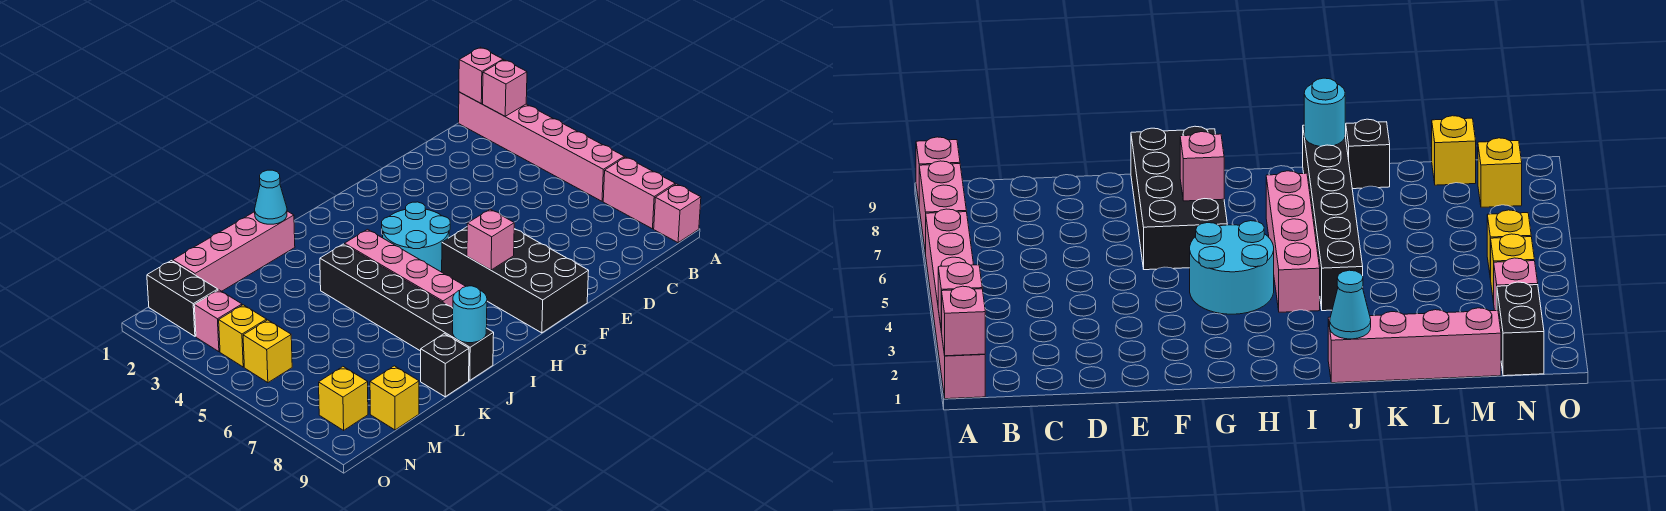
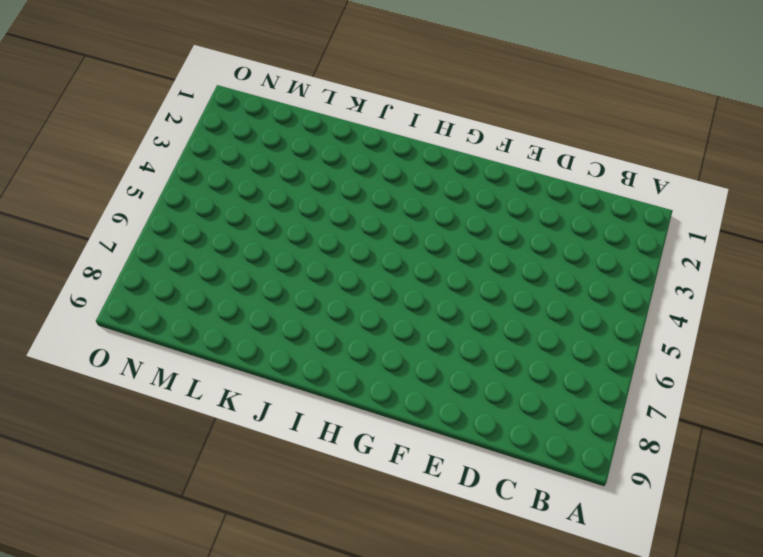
none -> pink brick A1:A6 level 1
none -> pink brick A7:A8 level 1
none -> pink brick A9 level 1

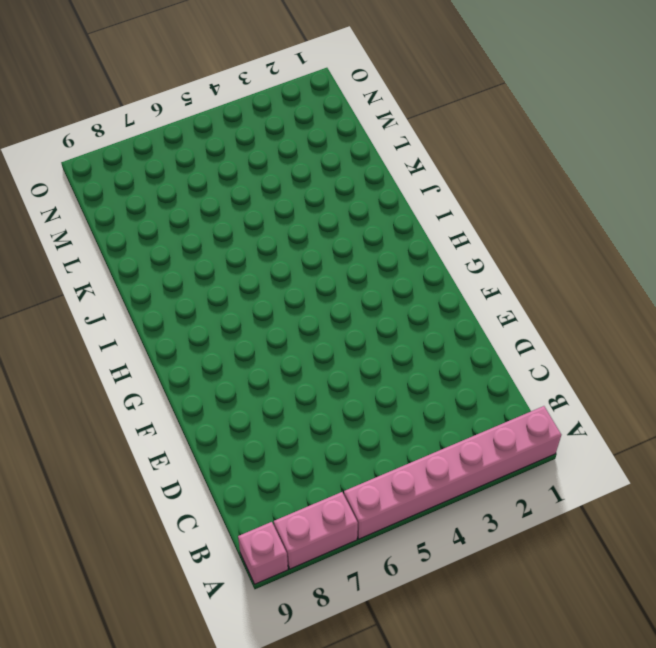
none -> black brick F6:G9 level 1
none -> cyan round brick G4:H5 level 1
none -> pink brick I4:I7 level 1

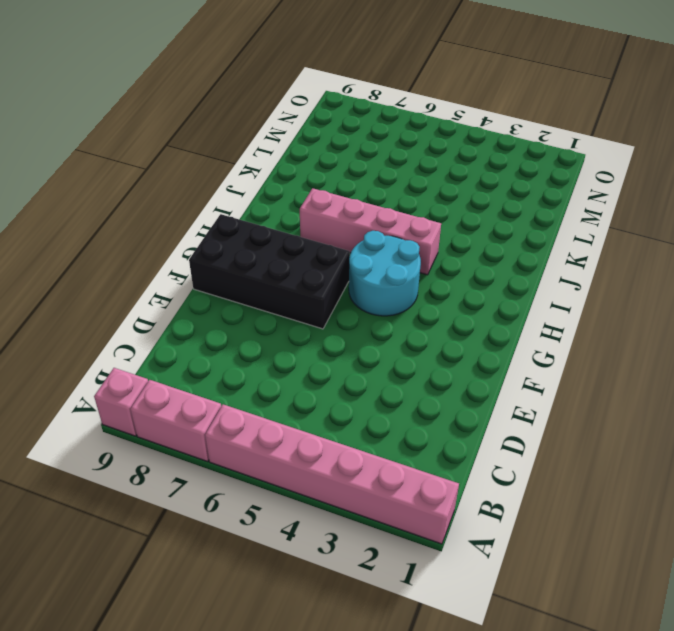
none -> pink brick J1:M1 level 1
none -> black brick J4:J9 level 1
none -> black brick K9 level 1

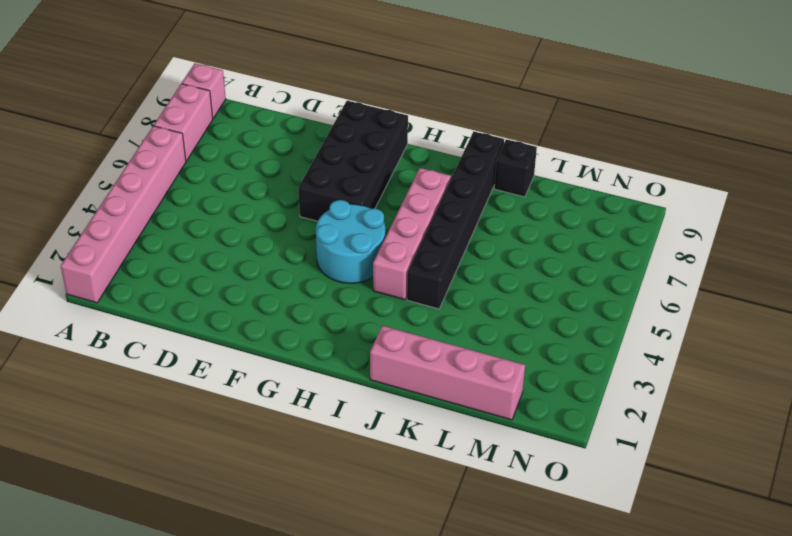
none -> yellow brick M9 level 1
none -> black brick N1:N2 level 1
none -> pink brick N3 level 1

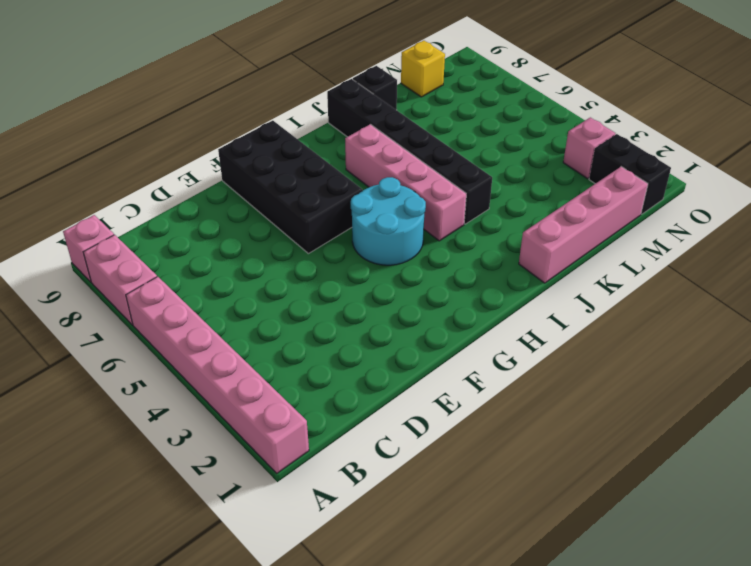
none -> yellow brick N4 level 1
none -> yellow brick N5 level 1
none -> yellow brick N8 level 1

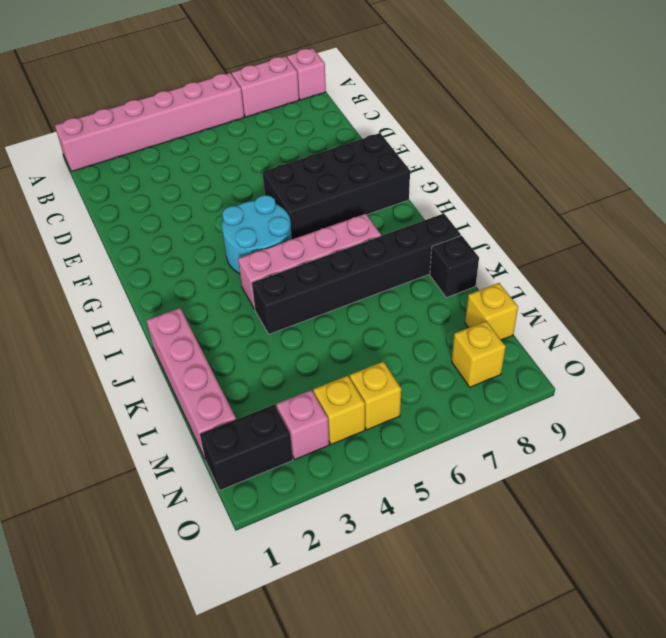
none -> pink brick A1 level 2
none -> pink brick A2 level 2
none -> pink brick G7 level 2

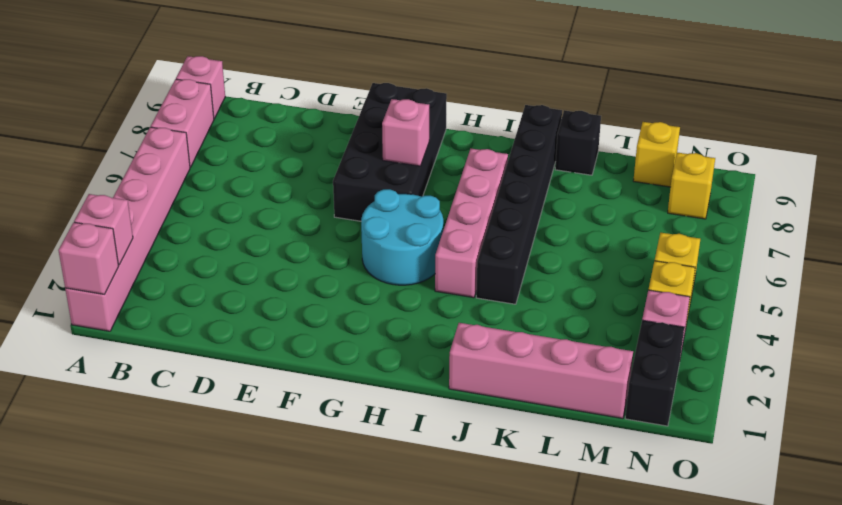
none -> cyan cone J1 level 2
none -> cyan round brick J9 level 2

